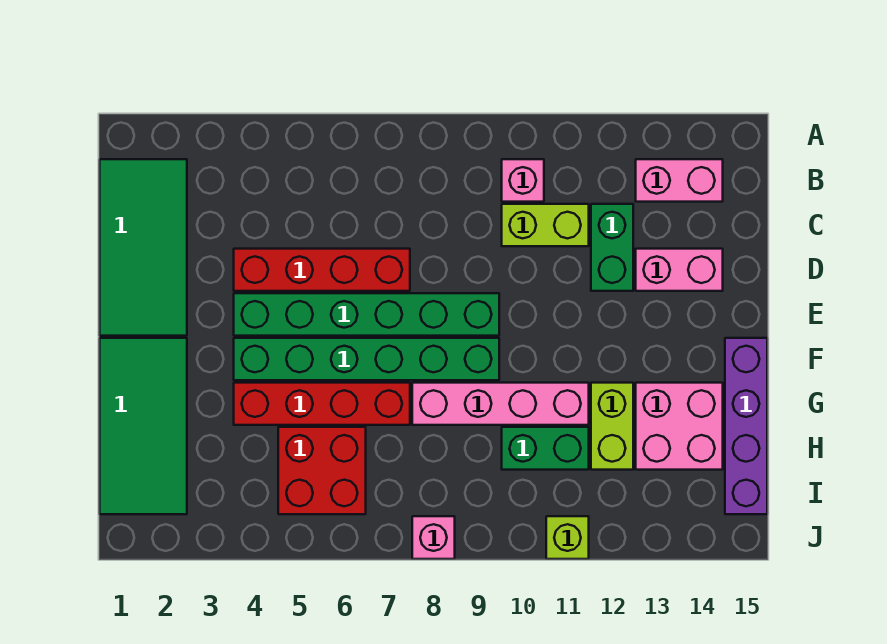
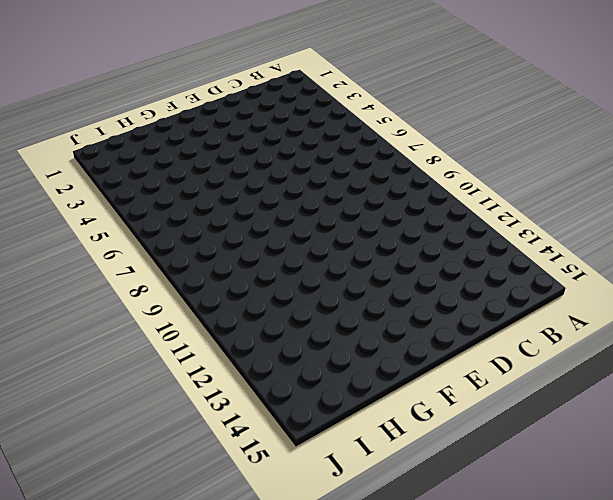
none -> green tile B1:E2 level 1
none -> pink brick B10 level 1
none -> pink brick B13:B14 level 1

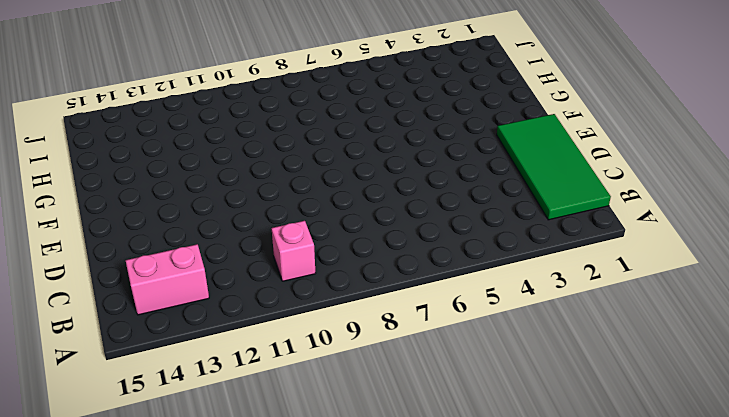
none -> lime brick C10:C11 level 1
none -> green brick C12:D12 level 1
none -> red brick D4:D7 level 1

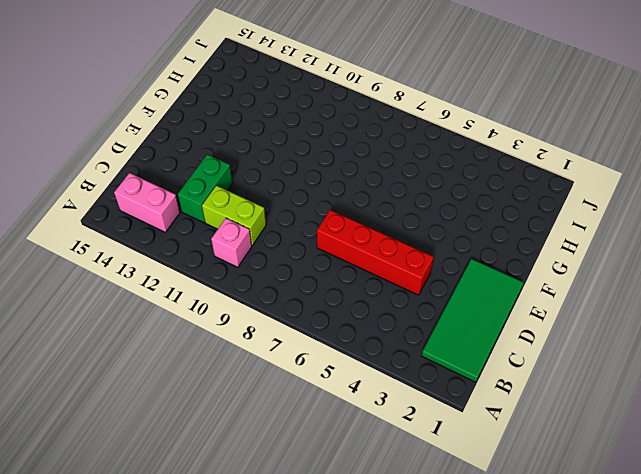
none -> pink brick D13:D14 level 1
none -> green brick E4:E9 level 1
none -> green tile F1:I2 level 1

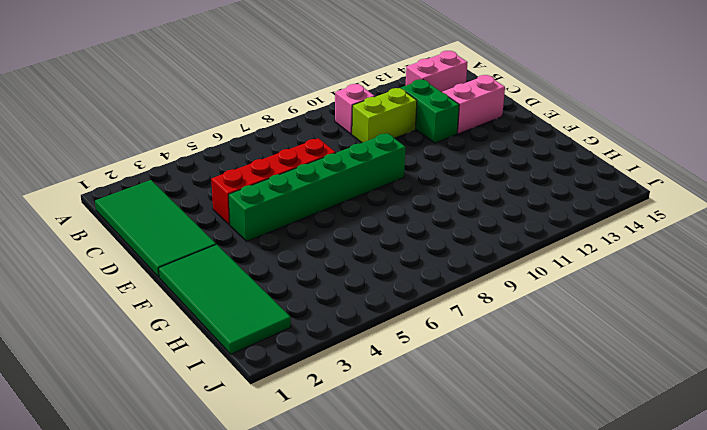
none -> green brick F4:F9 level 1
none -> purple brick F15:I15 level 1
none -> red brick G4:G7 level 1

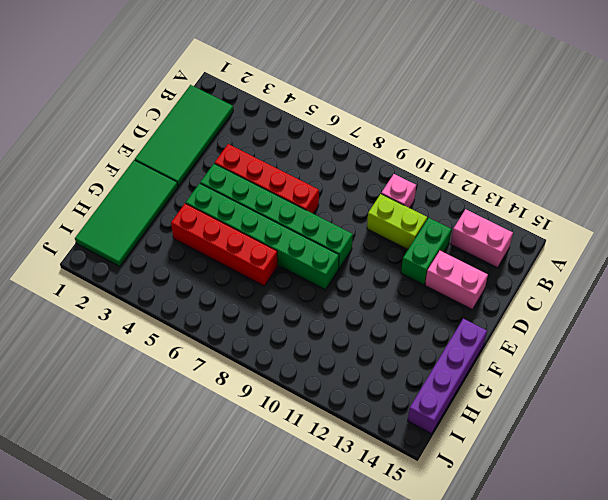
none -> pink brick G8:G11 level 1
none -> lime brick G12:H12 level 1
none -> pink brick G13:H14 level 1

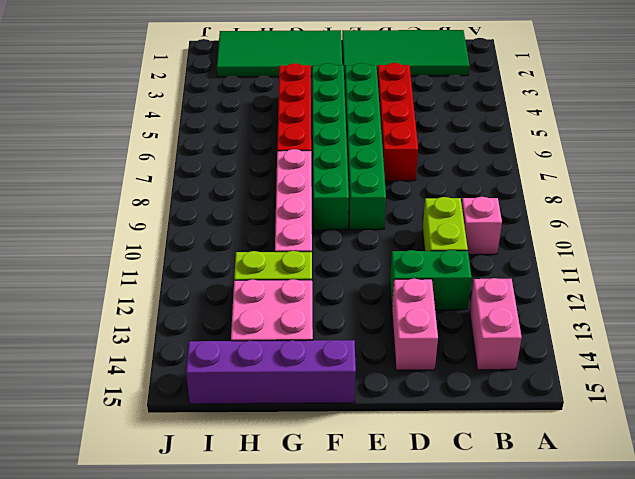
none -> red brick H5:I6 level 1
none -> green brick H10:H11 level 1
none -> pink brick J8 level 1

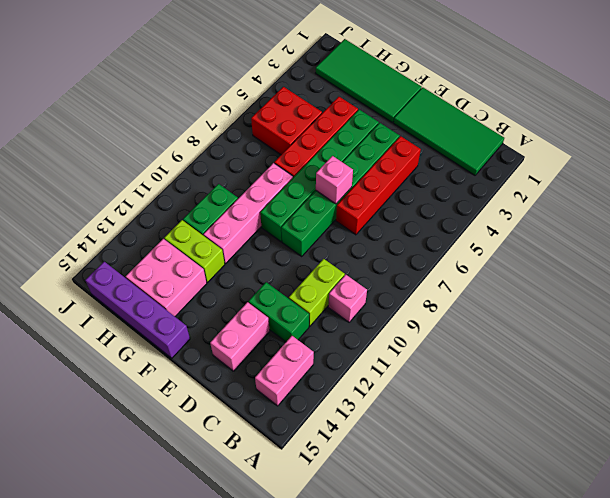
pink brick E7 level 2 -> pink brick J8 level 1
none -> lime brick J11 level 1

